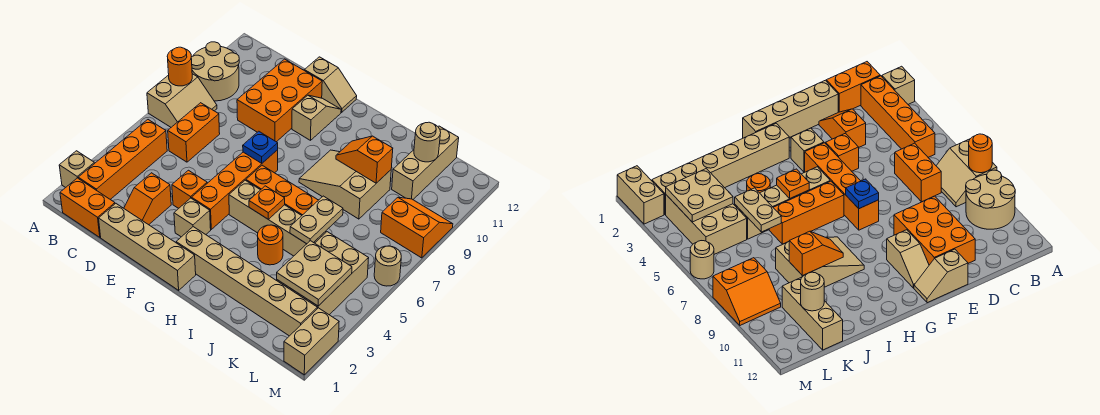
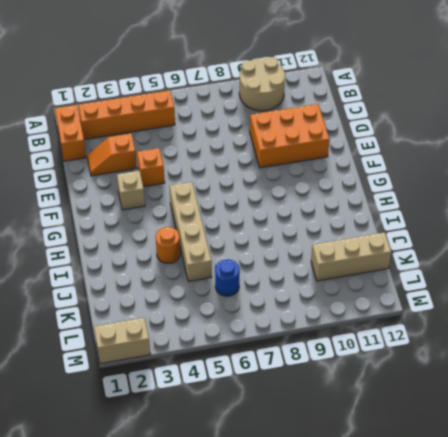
blue round brick K6 level 1 -> none
none -> tan brick A2 level 1
none -> tan slope A7:B8 level 1 top A
none -> orange brick C6:C7 level 1
none -> tan brick D1:G1 level 1

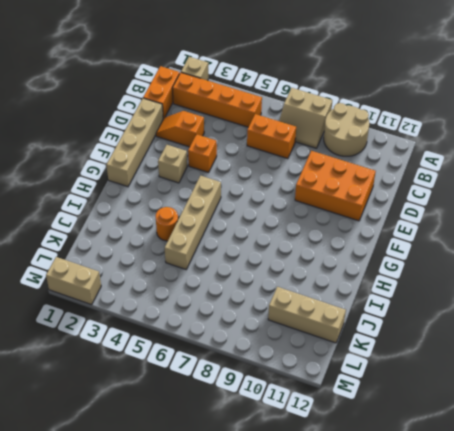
none -> tan slope E12:F12 level 1 top E
none -> orange brick F4:F7 level 1
none -> tan slope F10:F11 level 1 top 10
none -> tan brick G2:L2 level 1

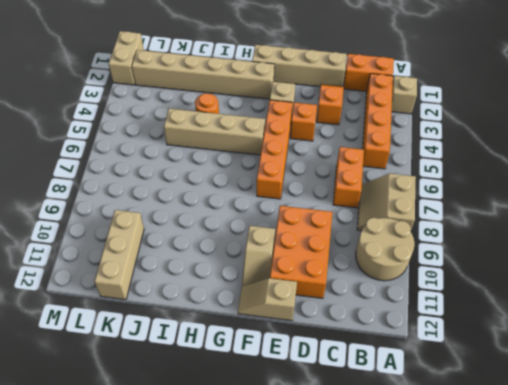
none -> orange brick G6:I6 level 1
none -> tan slope H8:J9 level 1 top J
none -> tan brick K3:L5 level 1
none -> orange slope L8:M9 level 1 top 8

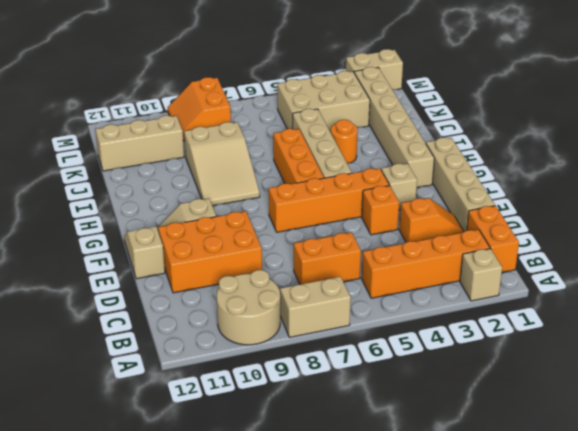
none -> tan round brick M6 level 1
none -> orange round brick A8 level 2
none -> blue plate F7 level 2
none -> orange plate H5 level 2

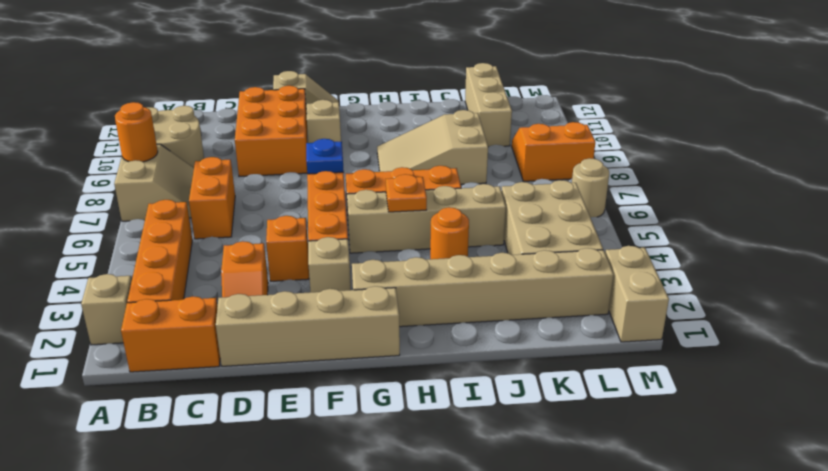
none -> orange slope I9:J9 level 2 top J
none -> tan plate J5:J6 level 2
none -> tan plate K3:L4 level 2
none -> tan round brick K11 level 2

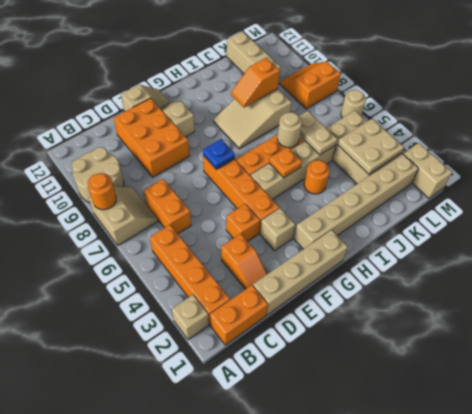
tan round brick I6 level 2 -> tan round brick K11 level 2

